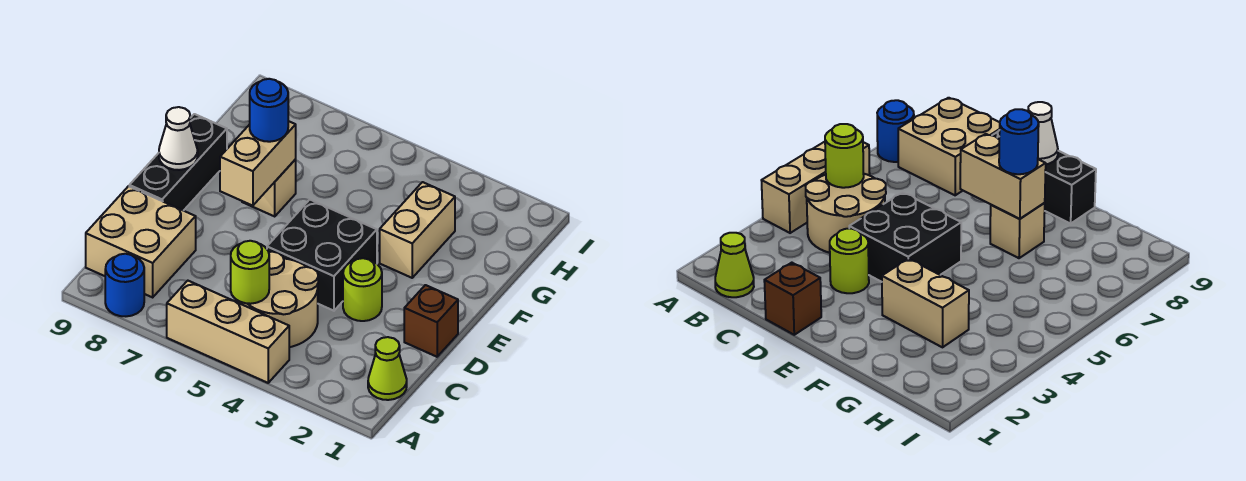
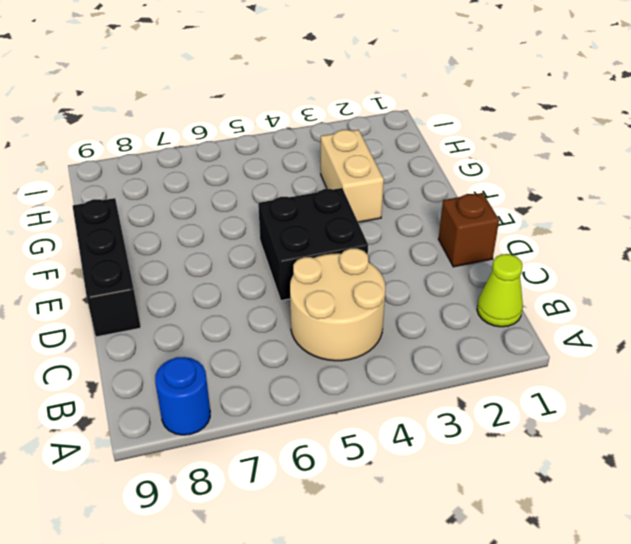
none -> tan brick A4:A6 level 1
none -> tan brick B8:C9 level 1
none -> lime round brick D3 level 1

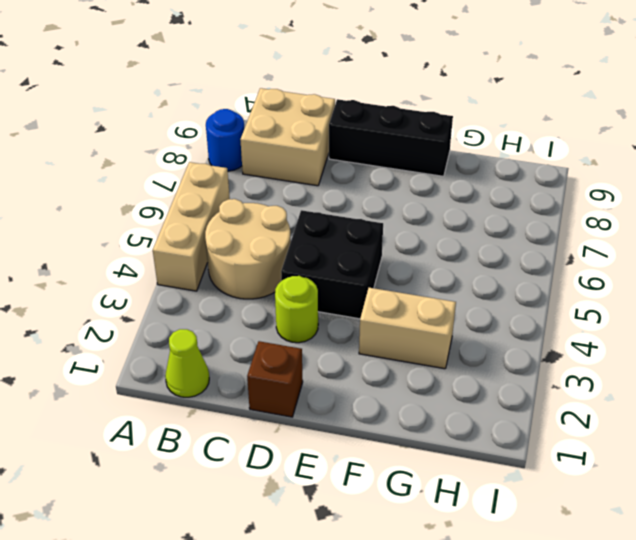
none -> tan brick F7 level 1
none -> lime round brick B5 level 2
none -> tan brick E7:F7 level 2

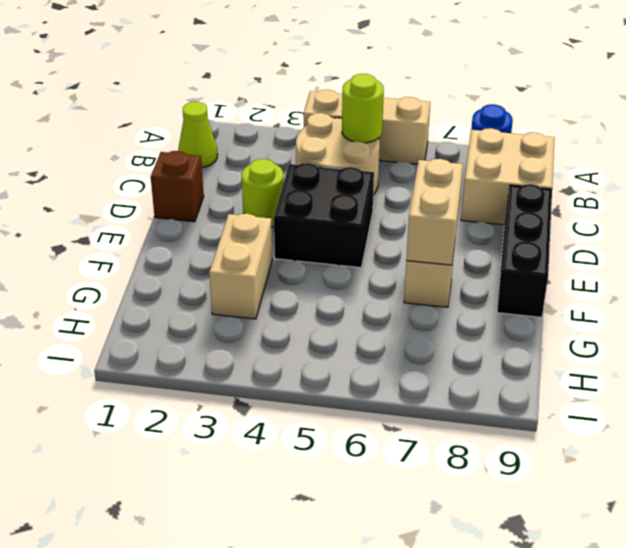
none -> white cone E9 level 2
none -> blue round brick F7 level 3

